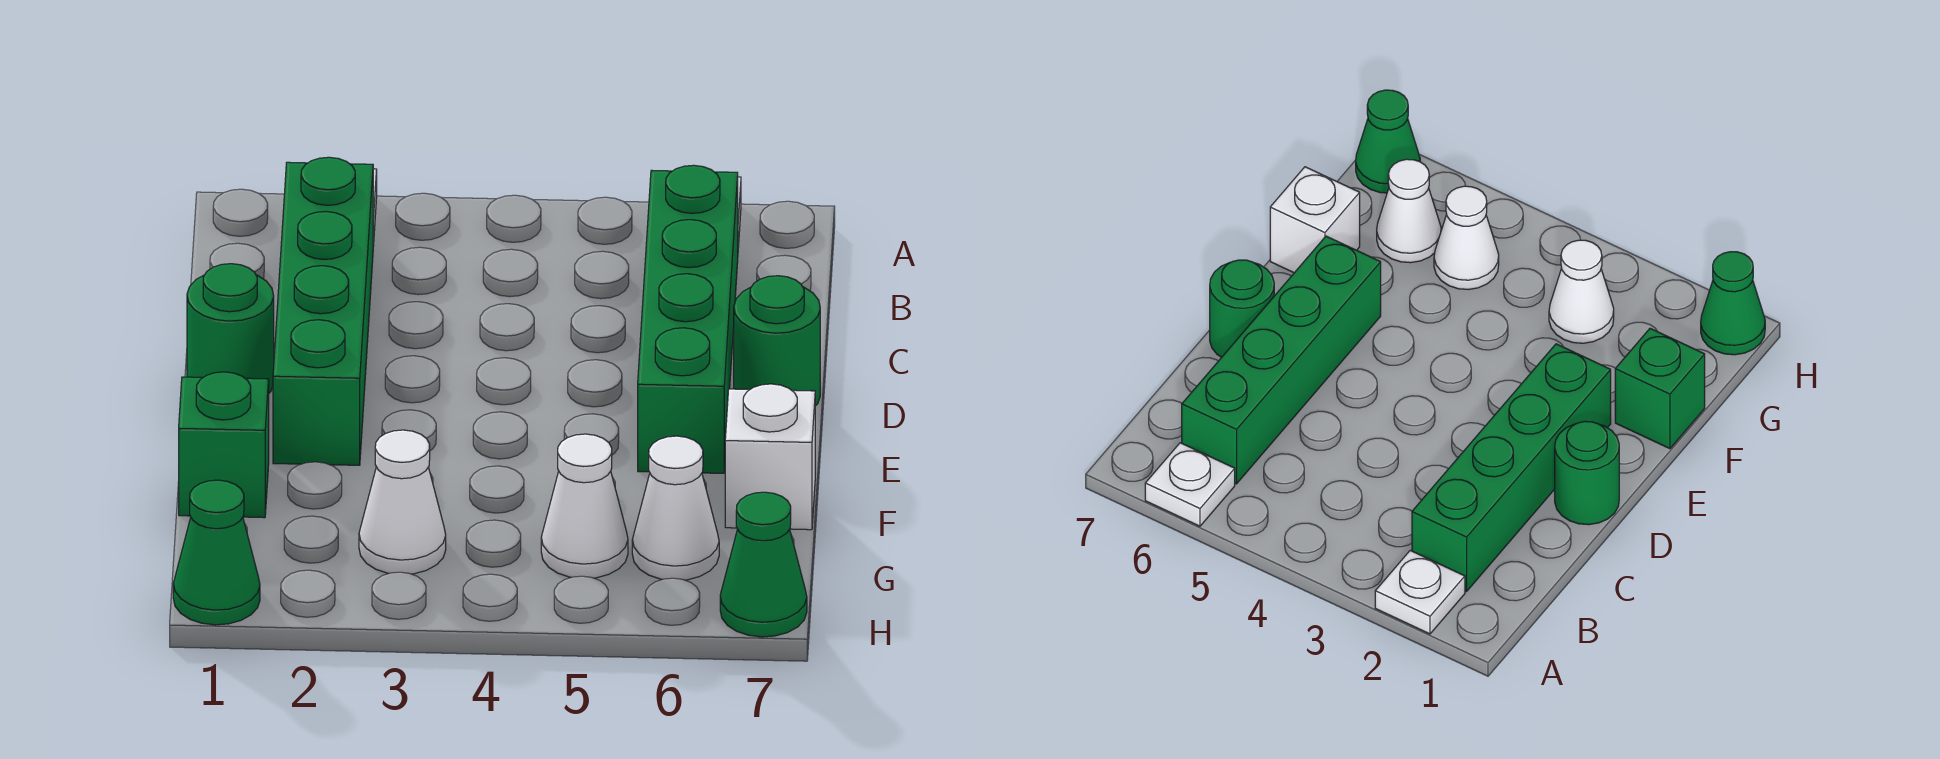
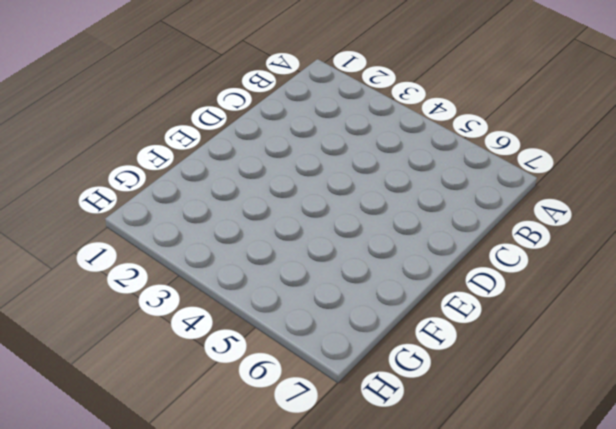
none -> white plate A2 level 1
none -> white plate A6 level 1
none -> green brick B2:E2 level 1

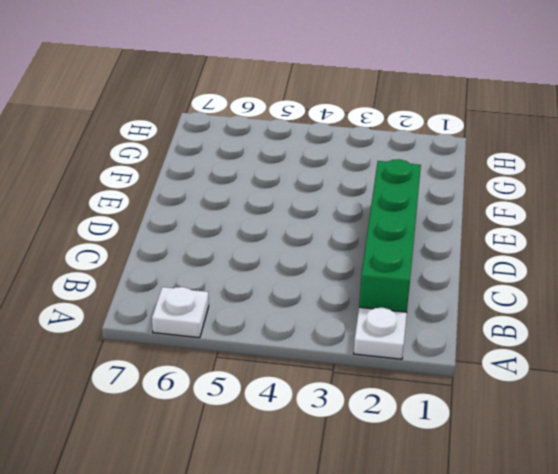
none -> green brick B6:E6 level 1
none -> green round brick D1 level 1
none -> green round brick D7 level 1

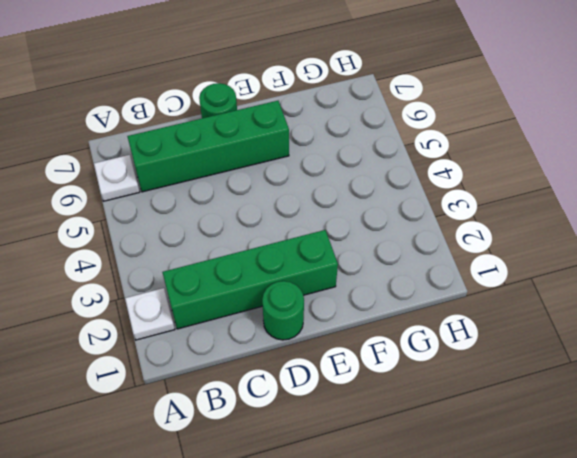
none -> green brick F1 level 1
none -> white brick F7 level 1
none -> white cone G3 level 1

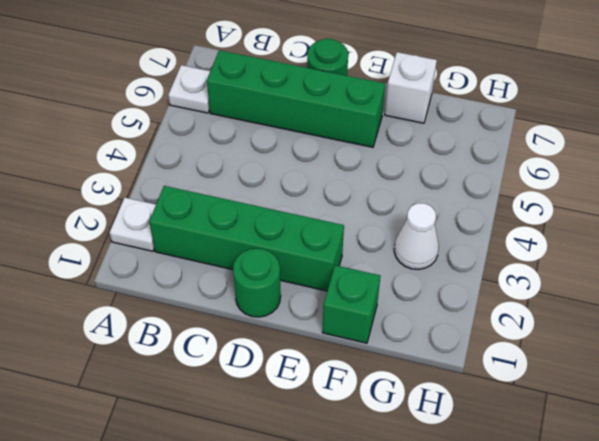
none -> white cone G5 level 1
none -> white cone G6 level 1
none -> green cone H1 level 1

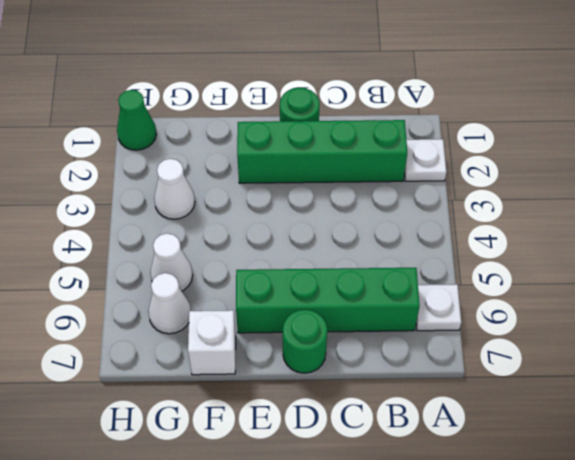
none -> green brick F1 level 1
none -> green cone H7 level 1

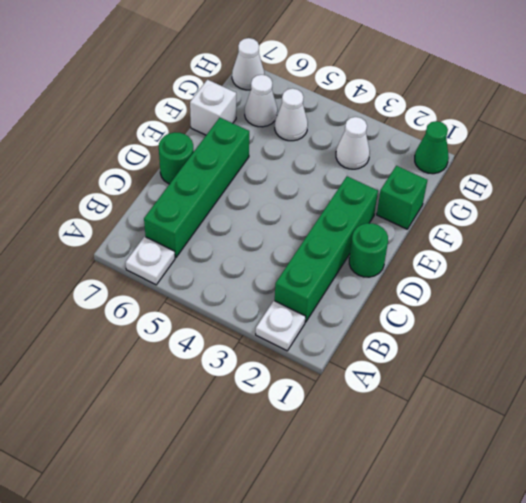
white cone H7 level 1 -> green cone H7 level 1

